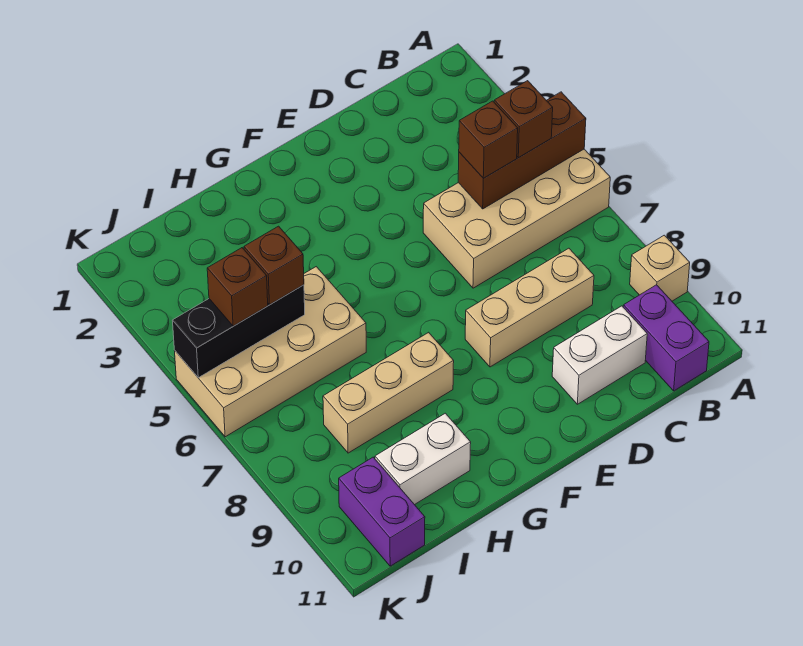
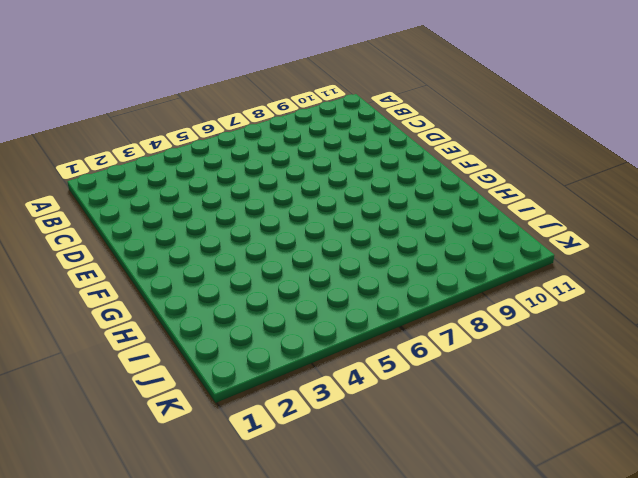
none -> tan brick A5:D6 level 1
none -> tan brick A9 level 1
none -> purple brick B10:B11 level 1

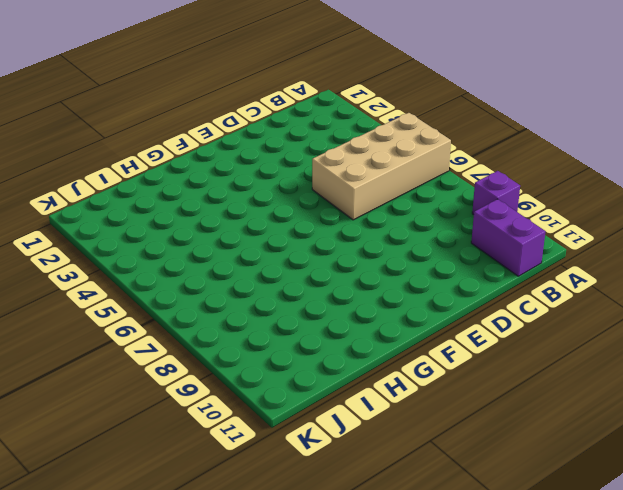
purple brick A9 level 1 -> tan brick A9 level 1
none -> tan brick C8:E8 level 1
none -> white brick C10:D10 level 1
none -> tan brick G8:I8 level 1

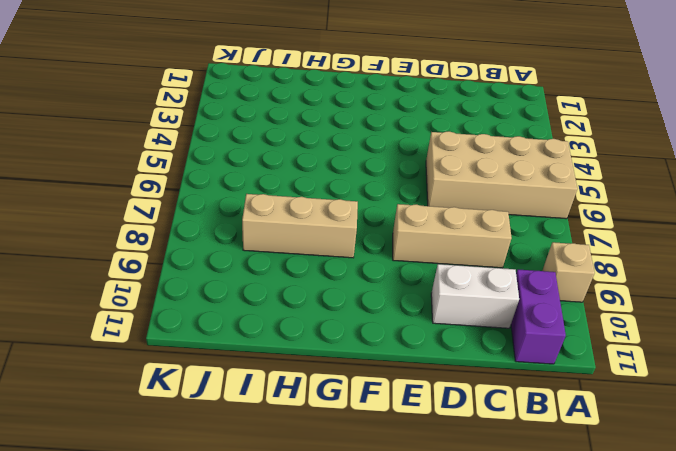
none -> tan brick H5:K6 level 1
none -> white brick H10:I10 level 1
none -> purple brick J10:J11 level 1

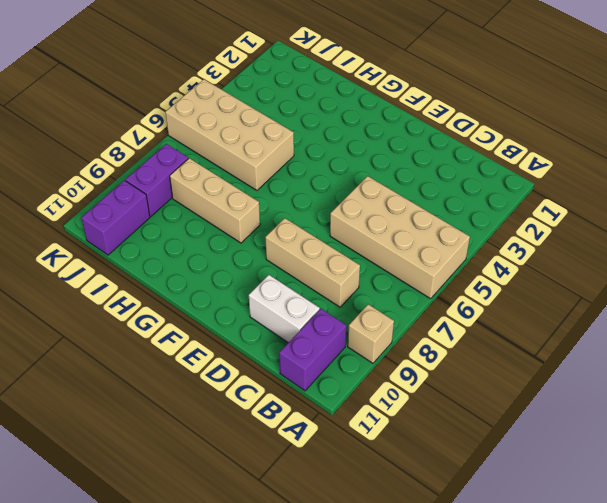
purple brick J8:J9 level 1 -> none
none -> white brick H10:I10 level 1
none -> brown brick A5:C5 level 2
none -> black brick I5:K5 level 2

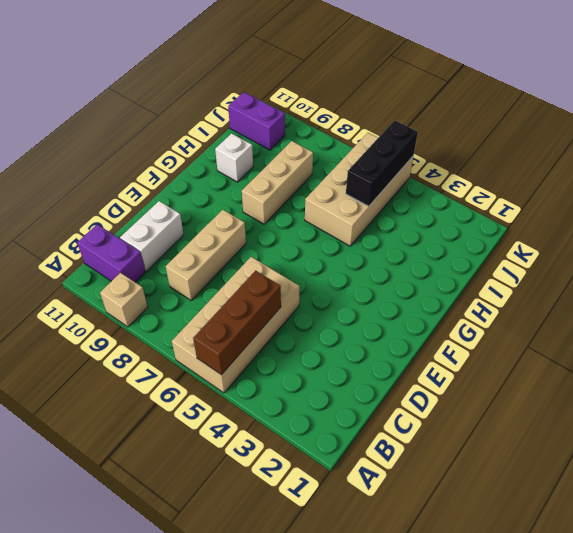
white brick H10 level 1 -> white brick H10:I10 level 1
none -> brown brick B5 level 3
none -> brown brick C5 level 3
none -> brown brick I5 level 3

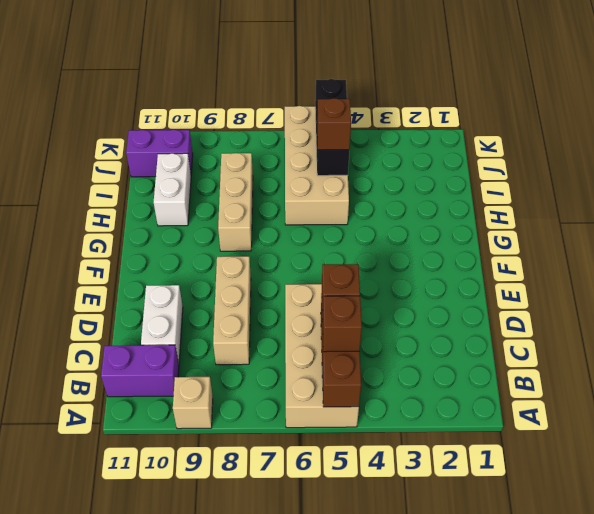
none -> brown brick J5 level 3

